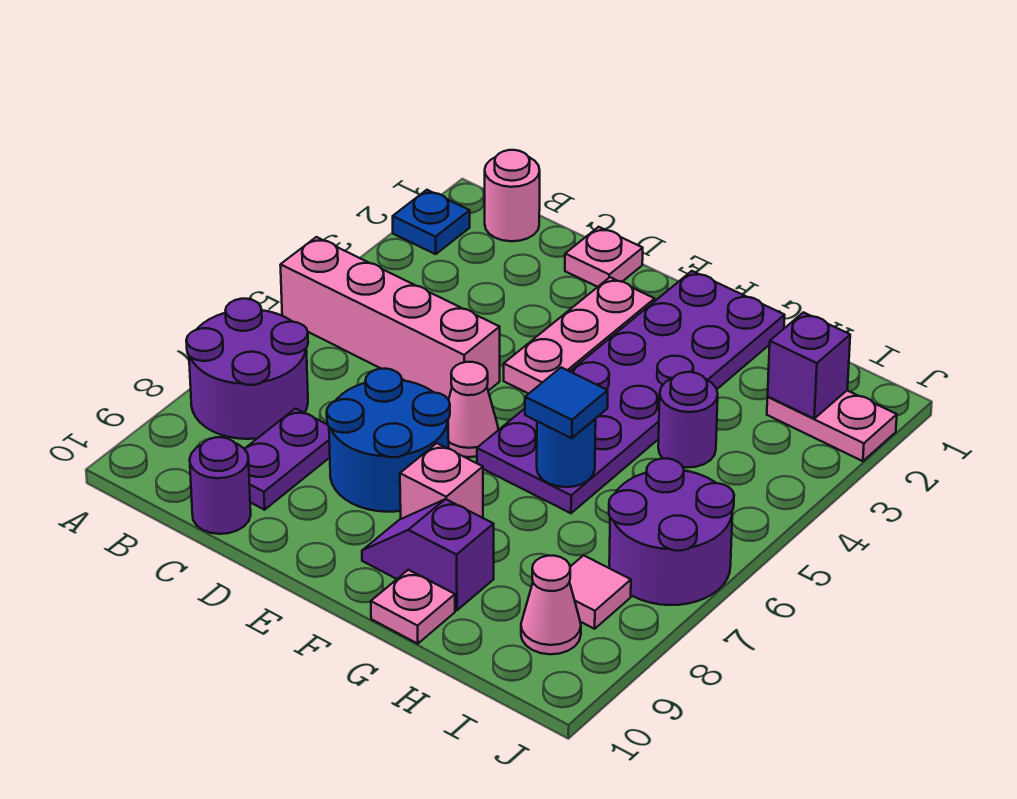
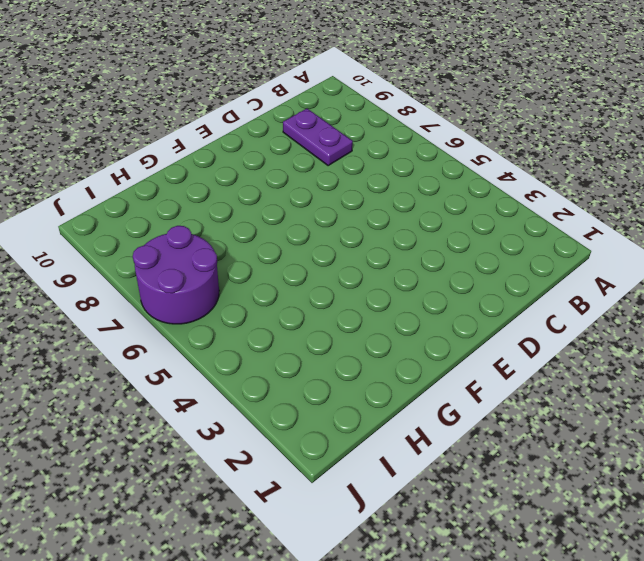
none -> blue plate A2 level 1
none -> pink brick A5:D5 level 1
none -> purple round brick A7:B8 level 1

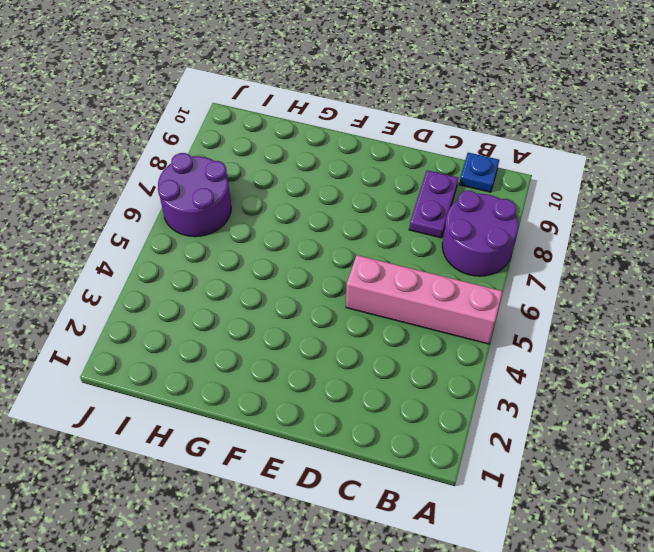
blue plate B10 level 1 -> blue plate A2 level 1
none -> pink round brick B1 level 1
none -> purple round brick C10 level 1
none -> pink plate D1 level 1

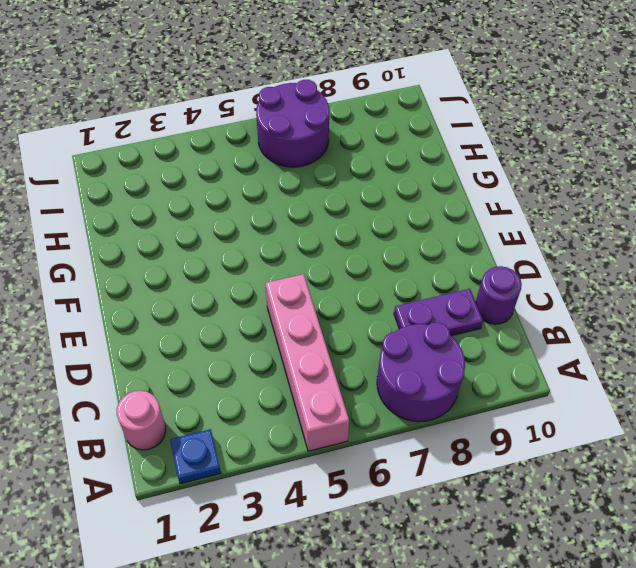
none -> pink plate D1 level 1
none -> blue round brick D7:E8 level 1
none -> pink plate E2:E4 level 1

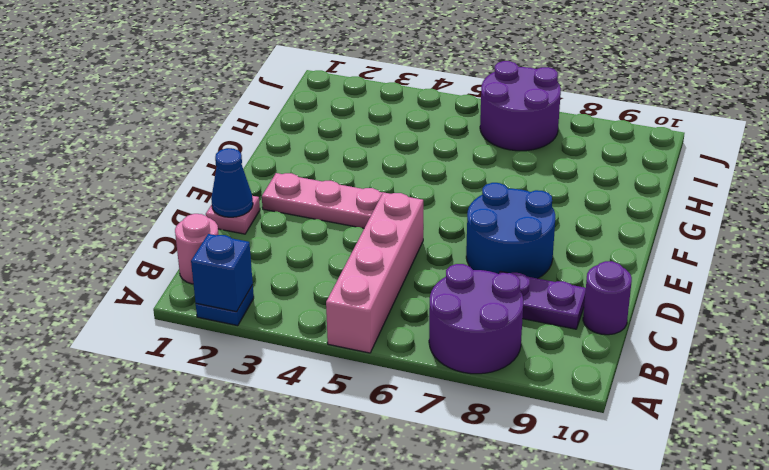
blue brick A2 level 2 -> none
blue cone D1 level 2 -> none
none -> pink cone E6 level 1
none -> purple plate F1:G6 level 1
none -> pink brick F8 level 1

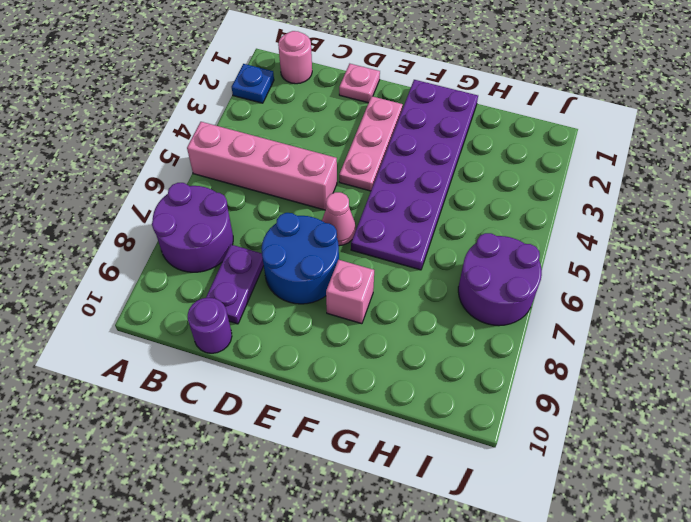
none -> purple slope F9:G9 level 1 top G
none -> pink plate G10 level 1
none -> purple round brick H4 level 1

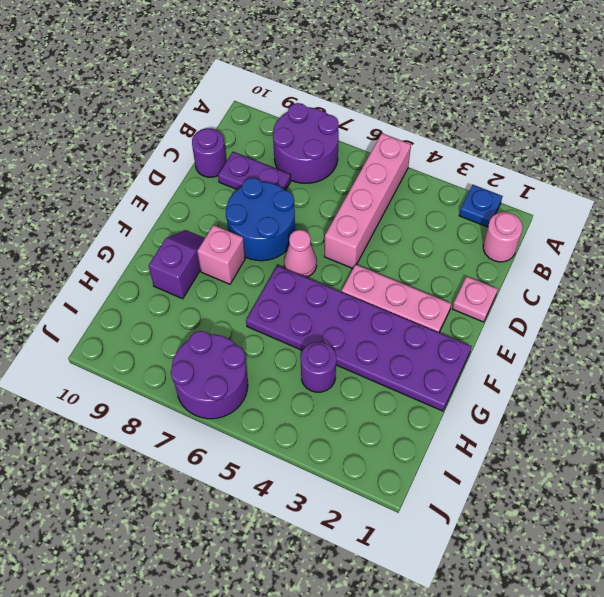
none -> pink plate G10 level 1
none -> pink plate I2:J2 level 1
none -> pink tile I8 level 1

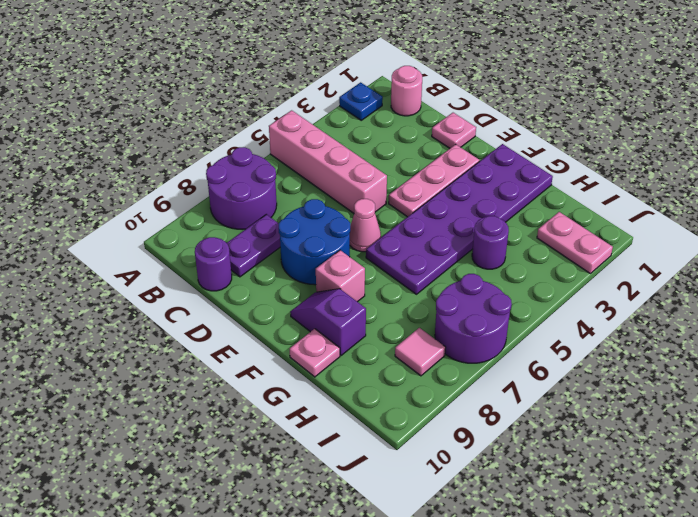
none -> pink cone I9 level 1
none -> blue round brick G6 level 2
none -> purple brick I2 level 2

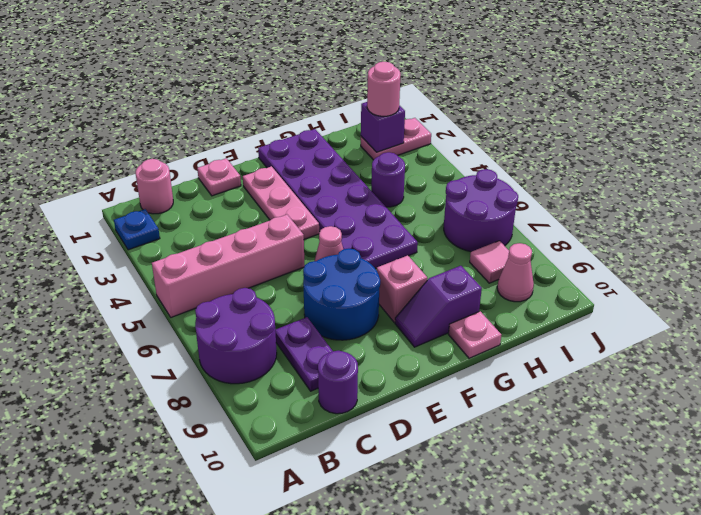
pink round brick I2 level 3 -> none
none -> blue round brick G6 level 2
none -> blue tile G6 level 3

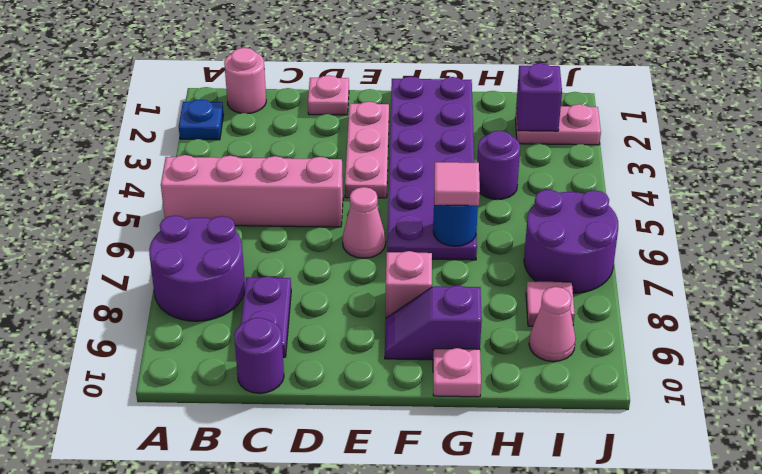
pink tile G6 level 3 -> blue tile G6 level 3
none -> blue round brick D7:E8 level 1

